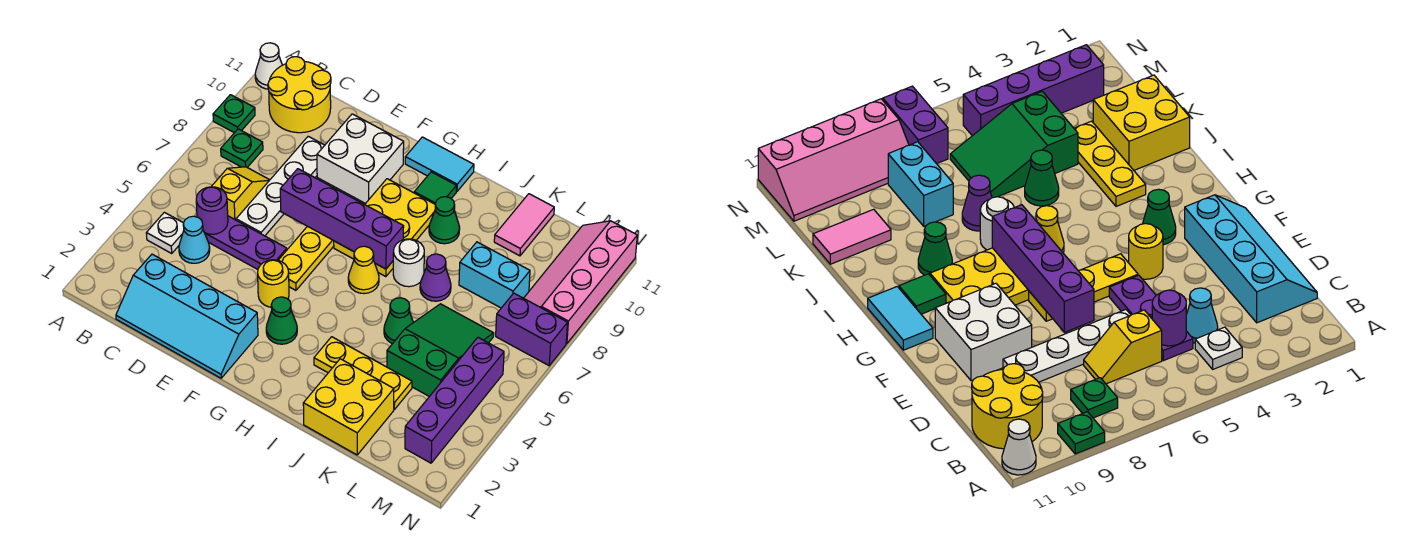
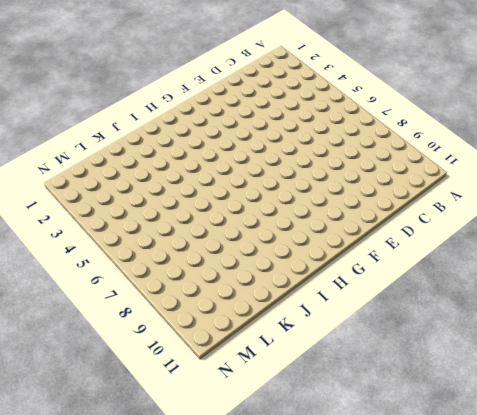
none -> green plate A9 level 1
none -> white cone A11 level 1
none -> white plate B4 level 1
none -> green plate B8 level 1

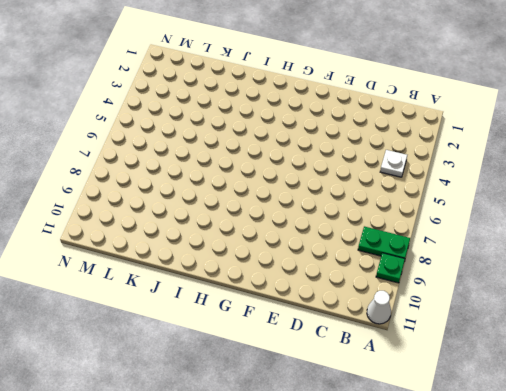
green plate A8:B8 level 1 -> green plate B8 level 1
none -> yellow round brick B10:C11 level 1
none -> cyan slope C1:F2 level 1 top 2
none -> cyan cone C4 level 1
none -> purple plate C5:E5 level 1

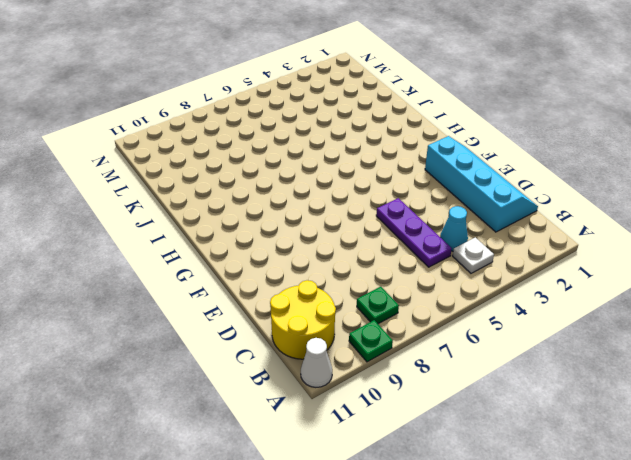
none -> yellow slope C6:C7 level 1 top 6
none -> white plate D6:D9 level 1
none -> white brick E9:F10 level 1
none -> yellow round brick F4 level 1

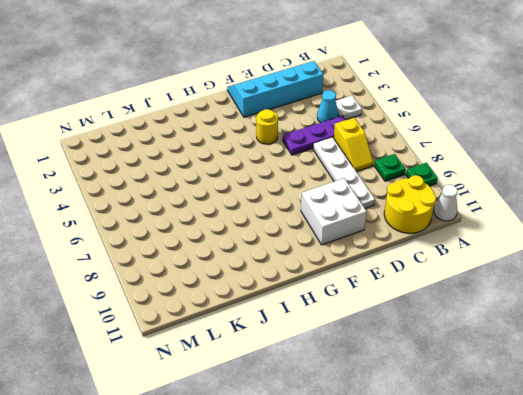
none -> yellow plate F5:F7 level 1
none -> green cone G3 level 1
none -> yellow plate G7:H9 level 1
none -> cyan tile G11:H11 level 1

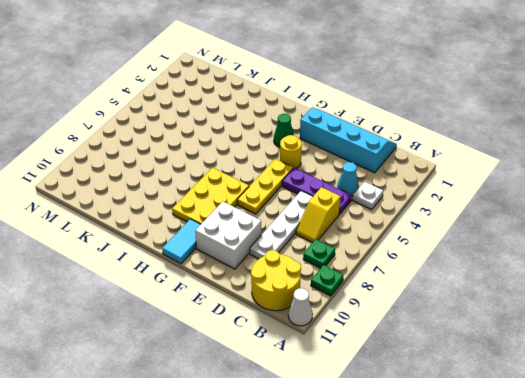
cyan tile G10:G11 level 1 -> cyan tile G11:H11 level 1
none -> yellow cone H6 level 1
none -> green tile H10 level 1
none -> yellow plate I3:K3 level 1
none -> white round brick I7 level 1

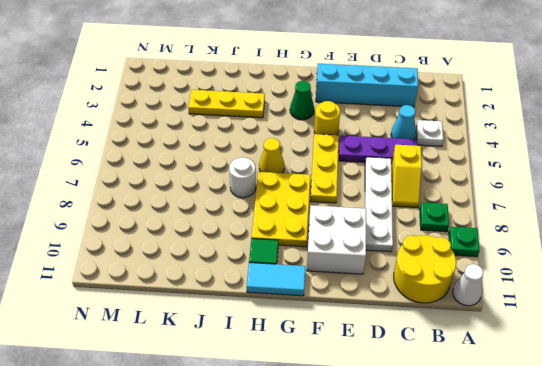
none -> green cone I9 level 1
none -> yellow brick J1:K2 level 1
none -> green cone J5 level 1
none -> purple cone J7 level 1

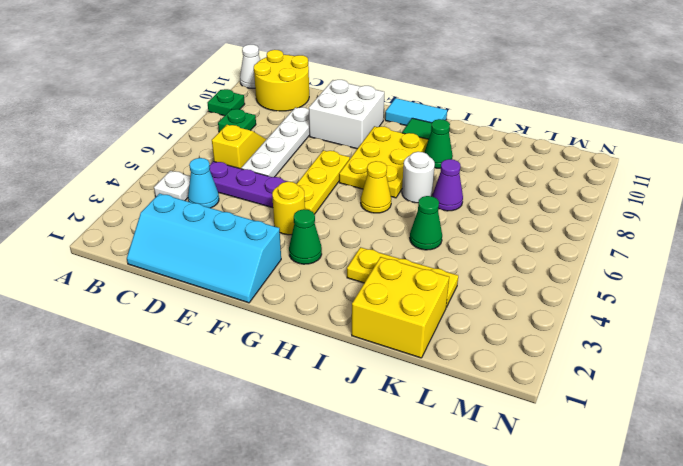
none -> green slope K4:L6 level 1 top 4
none -> cyan brick K8:L8 level 1
none -> pink tile K10:K11 level 1
none -> purple brick M2:M5 level 1

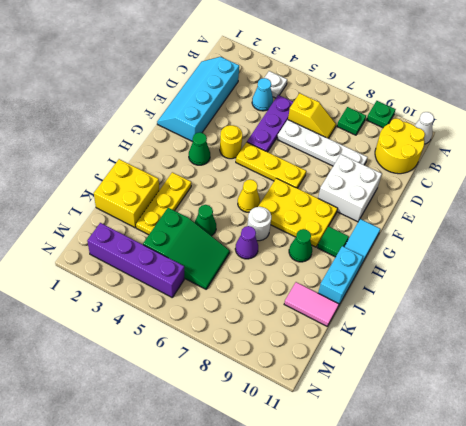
cyan brick I11:J11 level 1 -> cyan brick K8:L8 level 1
none -> purple brick M7:N7 level 1
none -> pink slope M8:N11 level 1 top N
none -> purple round brick C5 level 2
none -> purple brick E7:H7 level 2

